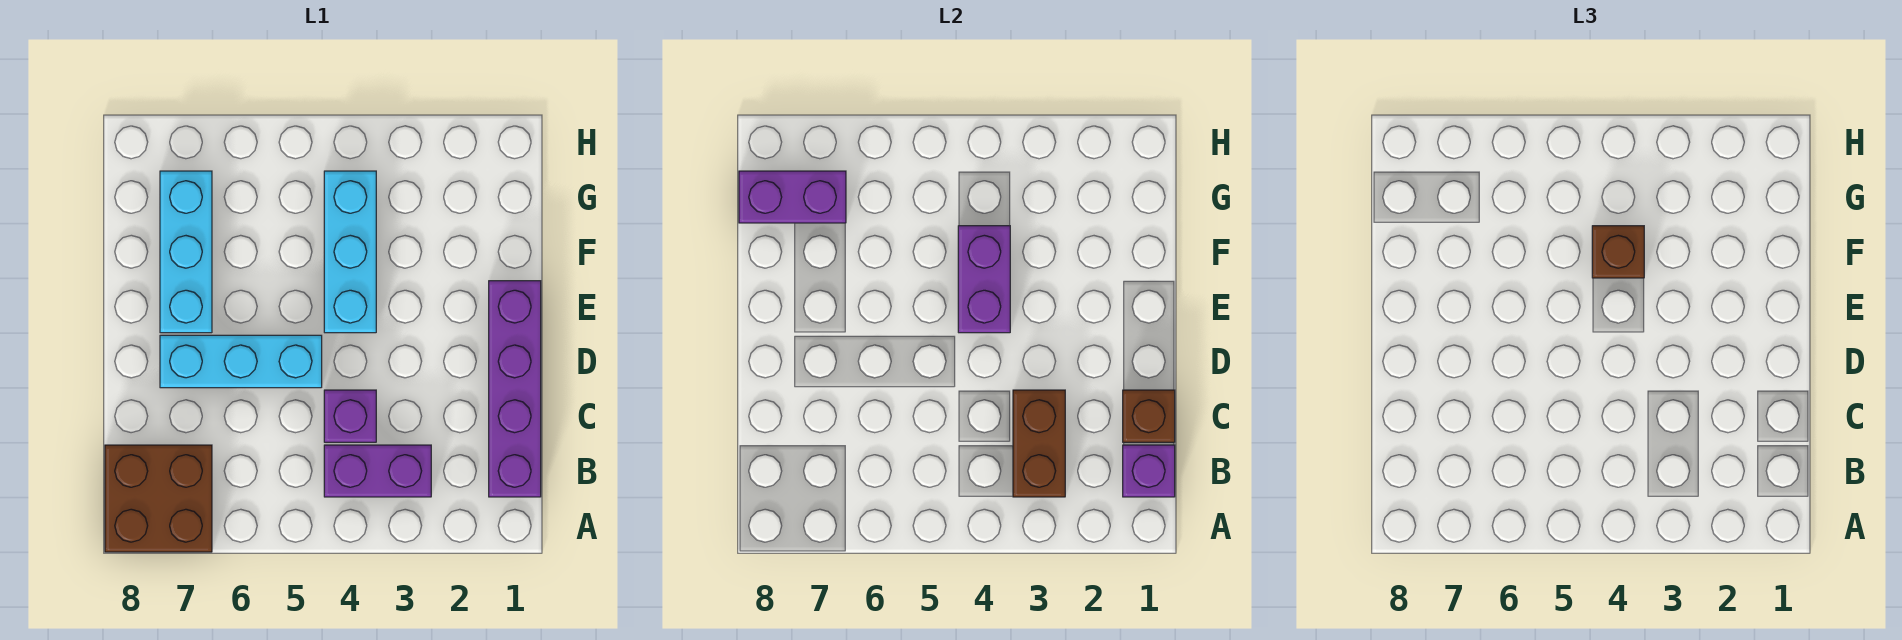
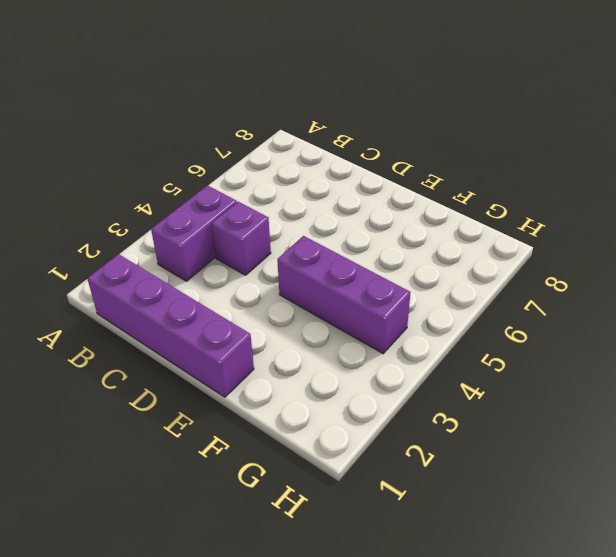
purple brick E4:G4 level 1 -> cyan brick E4:G4 level 1
none -> brown brick A7:B8 level 1
none -> cyan brick D5:D7 level 1
none -> cyan brick E7:G7 level 1

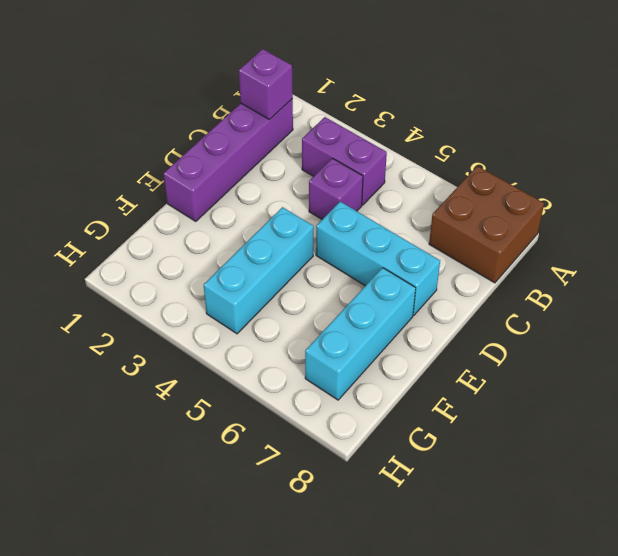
none -> brown brick B3:C3 level 2
none -> brown brick C1 level 2
none -> purple brick E4:F4 level 2

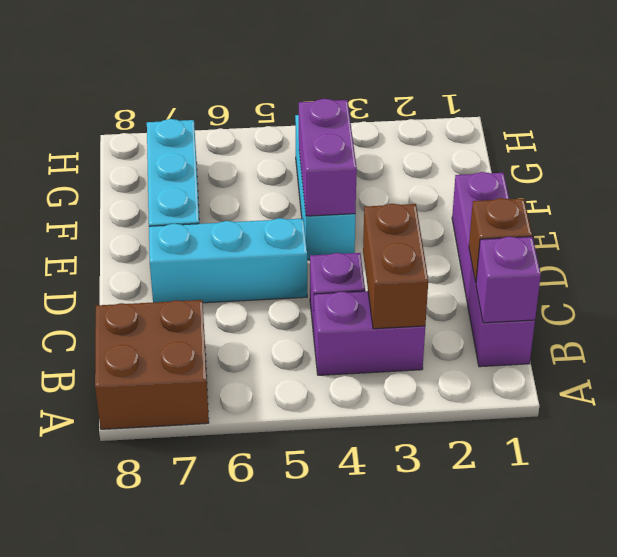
none -> purple brick G7:G8 level 2
none -> brown brick F4 level 3

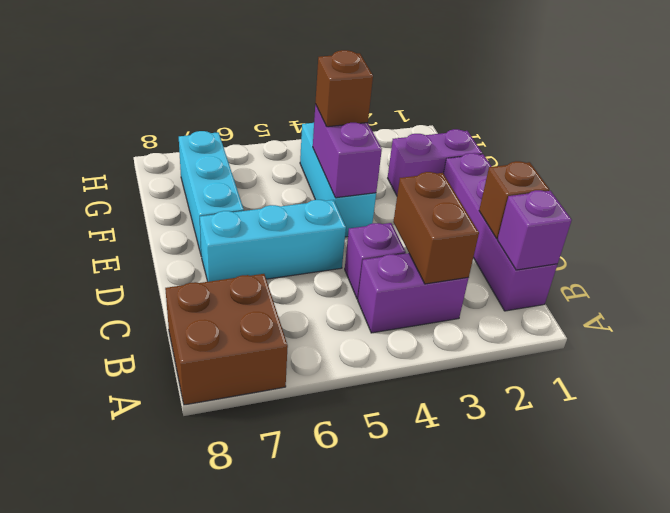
purple brick F1:F2 level 1 -> purple brick G7:G8 level 2

